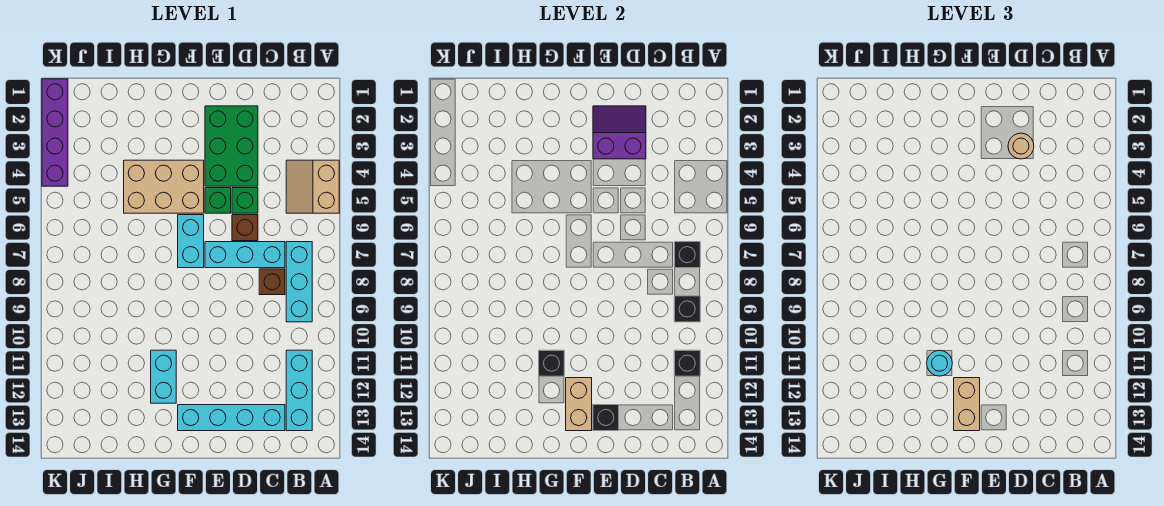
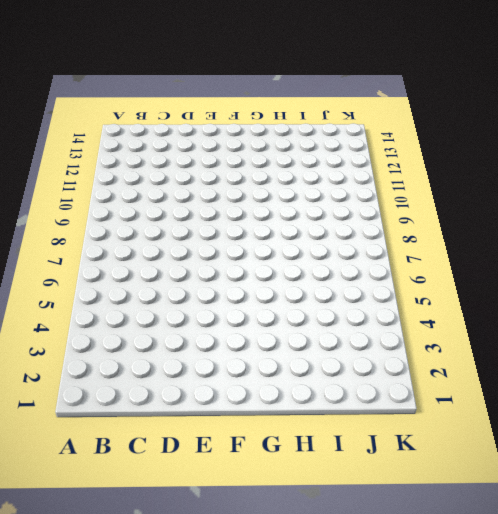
none -> tan slope A4:B5 level 1 top A
none -> cyan brick B7:B9 level 1
none -> cyan brick B11:B13 level 1

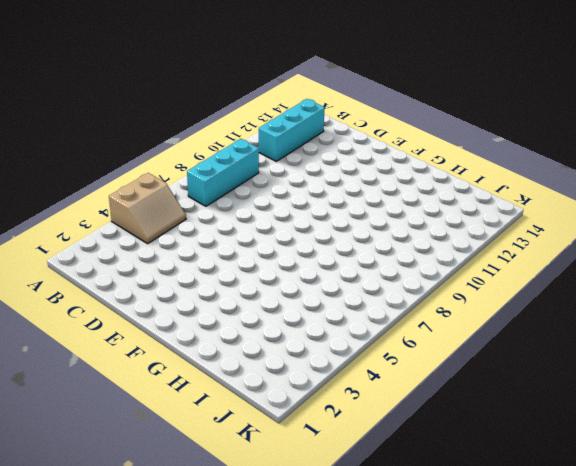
none -> cyan brick C7:E7 level 1
none -> brown brick C8 level 1
none -> cyan brick C13:F13 level 1

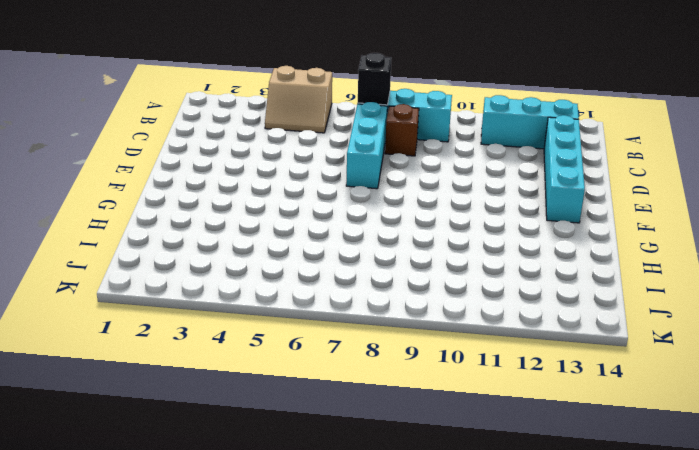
none -> green brick D2:E4 level 1
none -> green brick D5 level 1
none -> brown brick D6 level 1

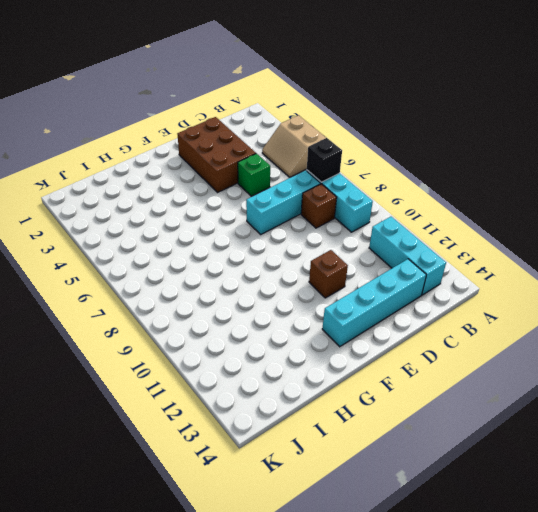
brown brick D2:E4 level 1 -> green brick D2:E4 level 1
brown brick E11 level 1 -> brown brick D6 level 1
none -> green brick E5 level 1
none -> tan brick F4:H5 level 1
none -> cyan brick F6:F7 level 1

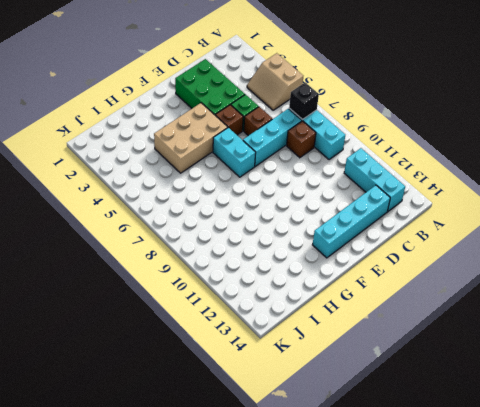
brown brick E5 level 1 -> green brick E5 level 1
none -> cyan brick G11:G12 level 1
none -> purple brick K1:K4 level 1
none -> black brick B9 level 2

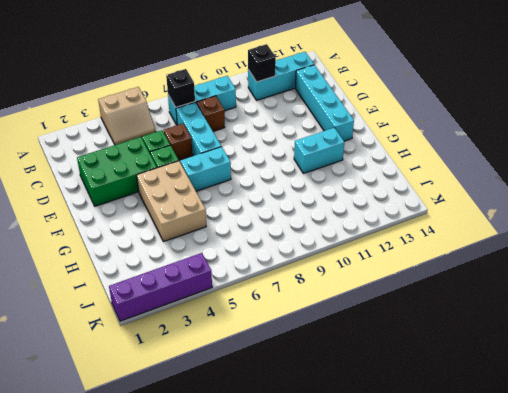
none -> black brick B9 level 2
none -> purple slope D2:E3 level 2 top 3
none -> black brick E13 level 2

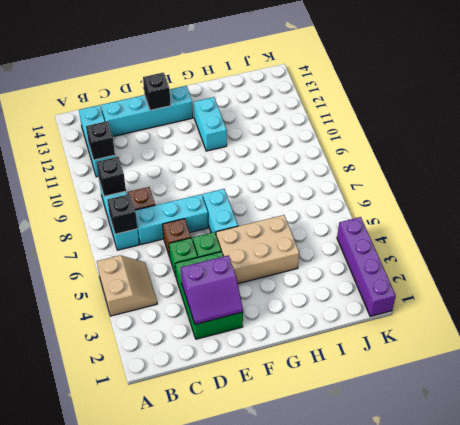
none -> tan brick F12:F13 level 2
none -> black brick G11 level 2
none -> tan round brick D3 level 3

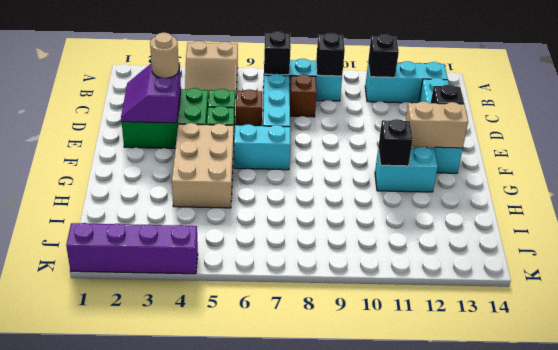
none -> tan brick F12:F13 level 3
none -> cyan round brick G11 level 3

